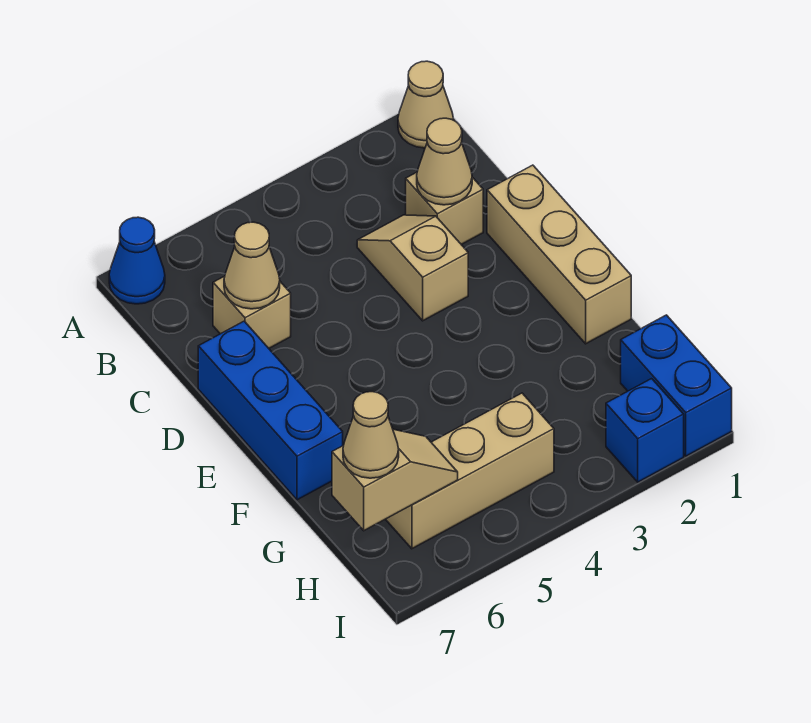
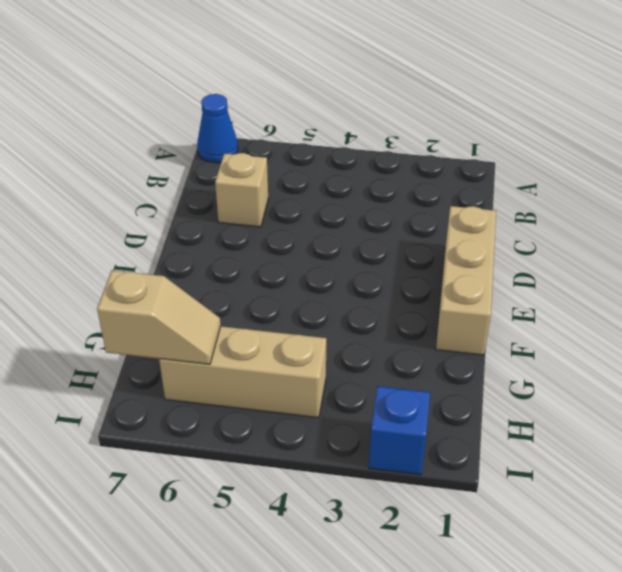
none -> tan cone A1 level 1
none -> tan brick C2 level 1
none -> tan slope C3:D3 level 1 top D

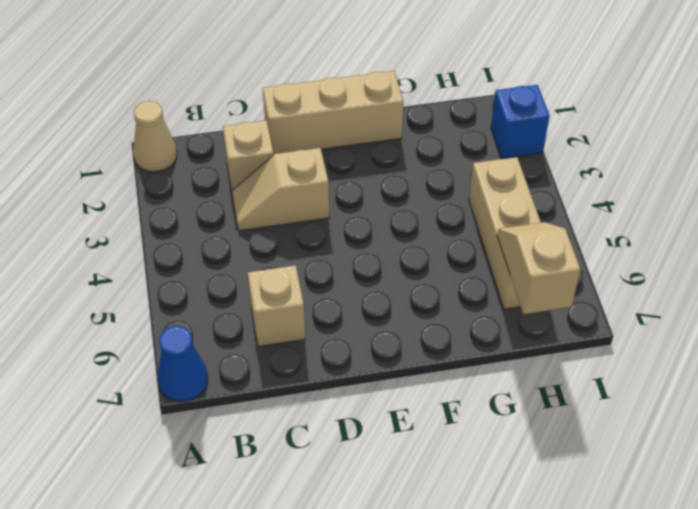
none -> blue brick D7:F7 level 1
none -> blue brick H1:I1 level 1
none -> tan cone C2 level 2

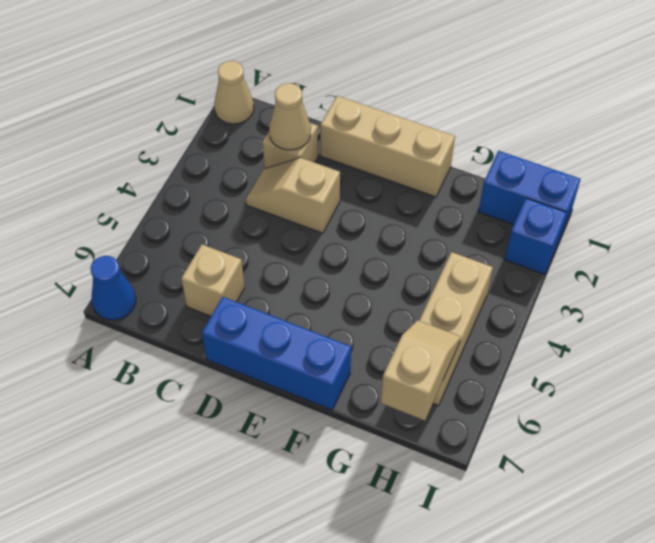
none -> tan cone C6 level 2
none -> tan cone H7 level 3

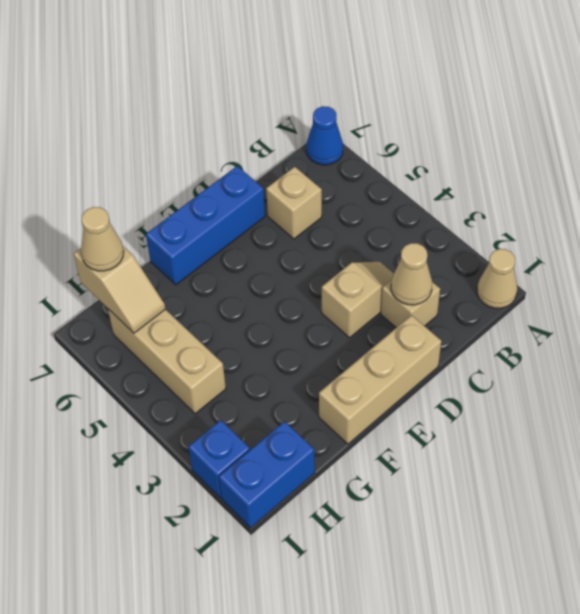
none -> tan cone C6 level 2

